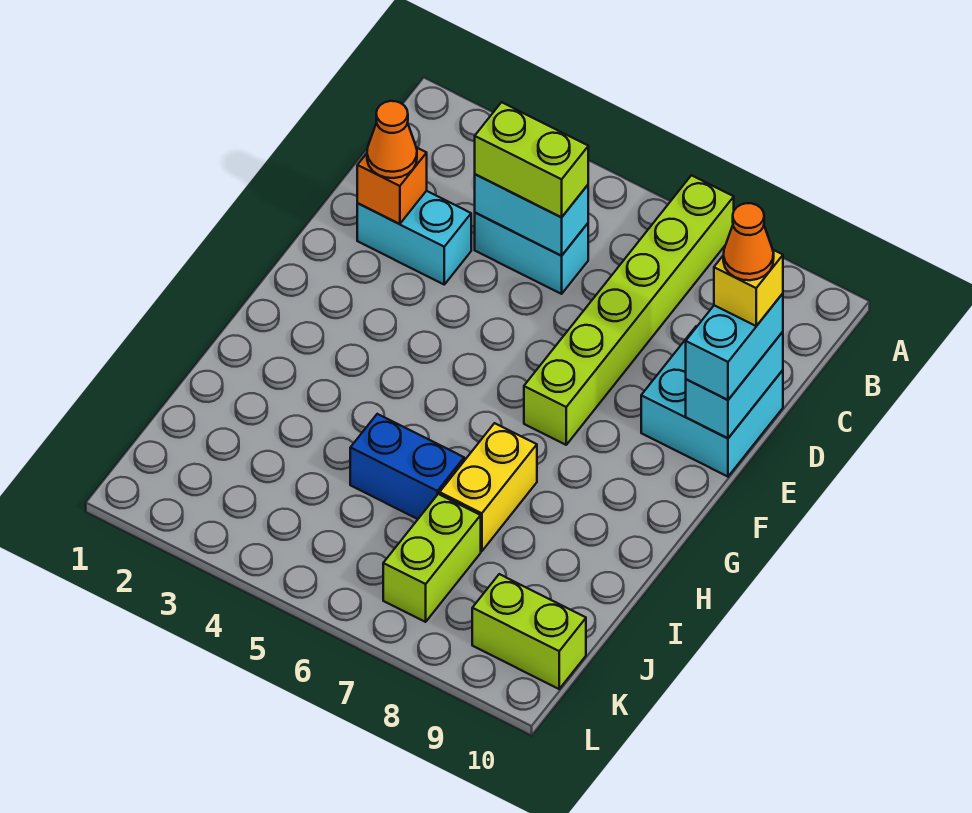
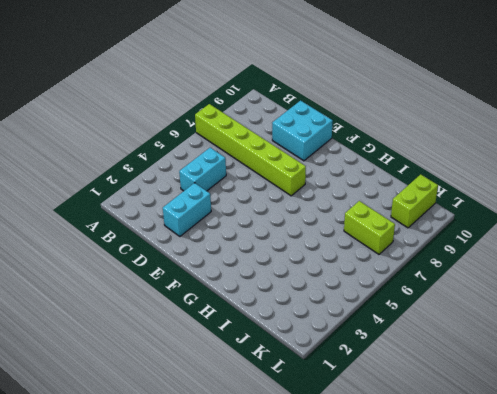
none -> yellow brick H7:I7 level 1
none -> blue brick I5:I6 level 1
none -> cyan brick C4:C5 level 2

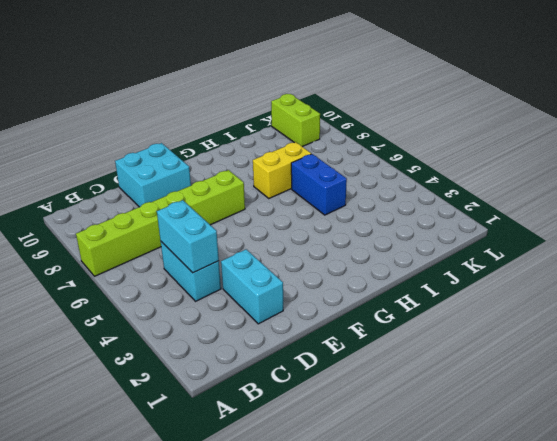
none -> lime brick J7:K7 level 1
none -> orange brick D2 level 2
none -> cyan brick D10:E10 level 2

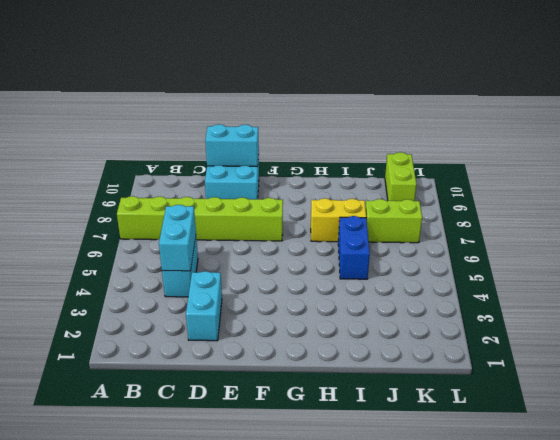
none -> orange brick D2 level 2
none -> lime brick C4:C5 level 3
none -> orange cone D2 level 3

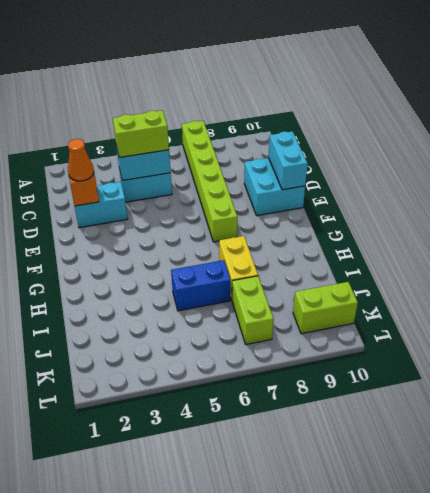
none -> cyan brick D10:E10 level 3
none -> yellow brick D10 level 4
none -> orange cone D10 level 5

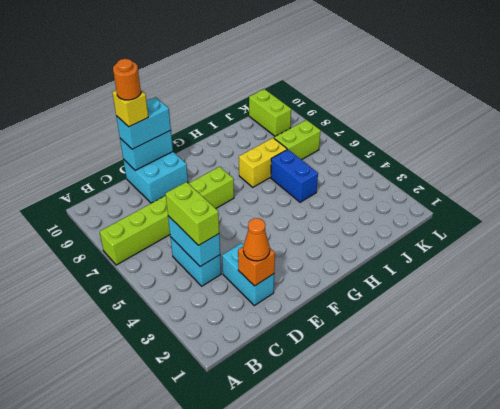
orange round brick D10 level 5 -> orange cone D10 level 5

